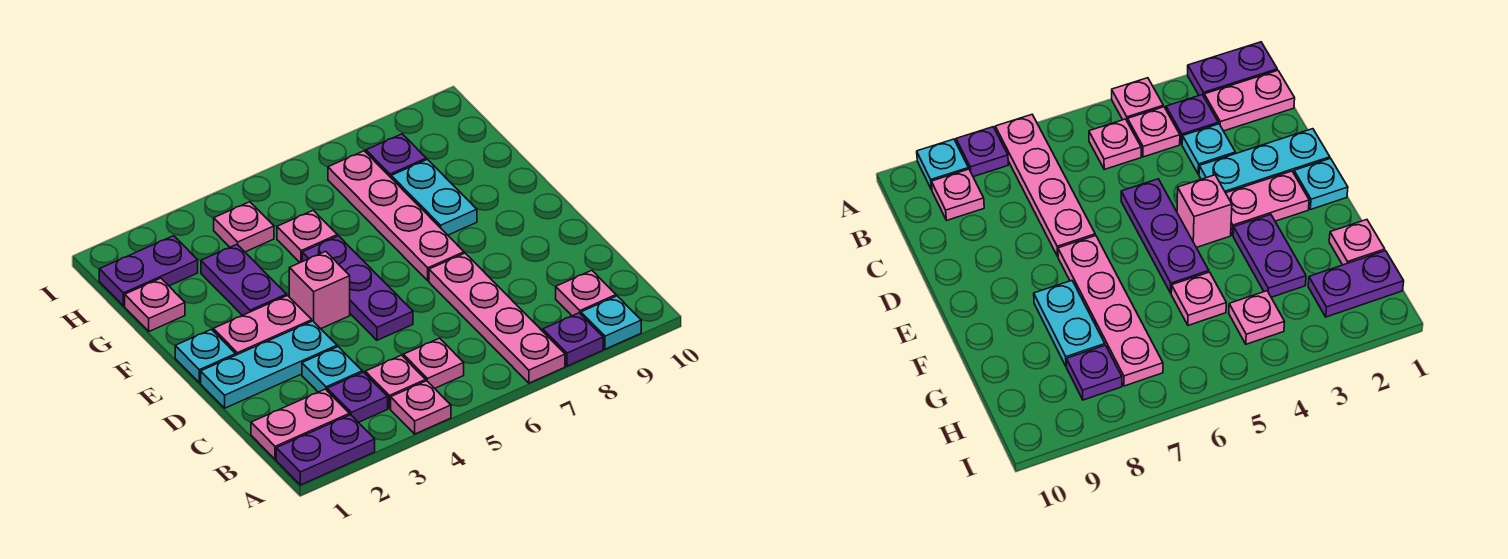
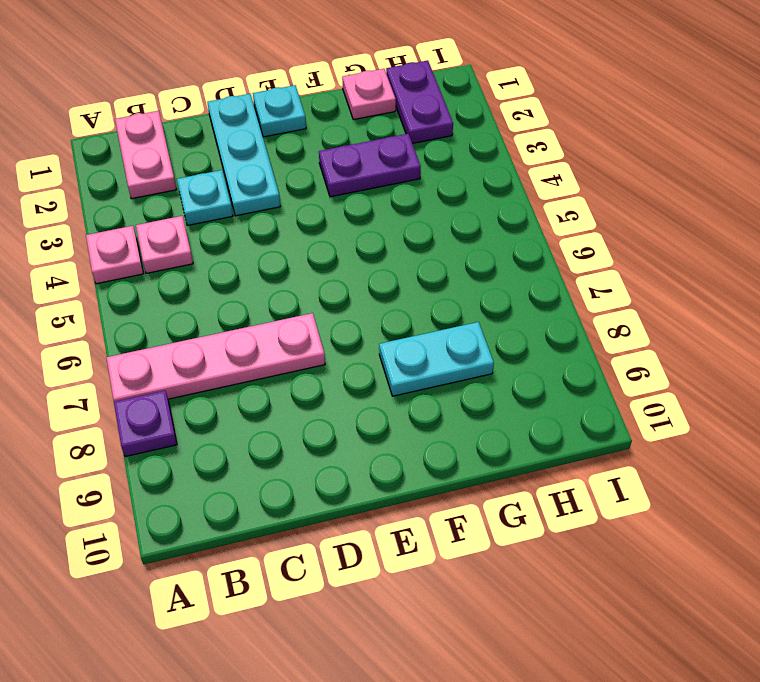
none -> purple plate A1:A2 level 1
none -> cyan plate A9 level 1
none -> purple plate B3 level 1

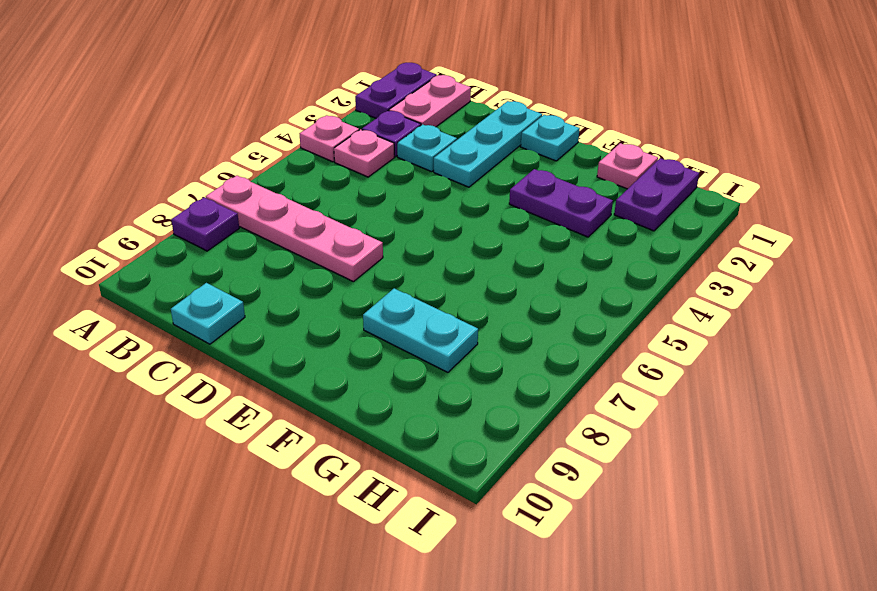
cyan plate C10 level 1 -> cyan plate A9 level 1
none -> pink plate B5 level 1
none -> pink plate B9 level 1
none -> purple plate D5:F5 level 1

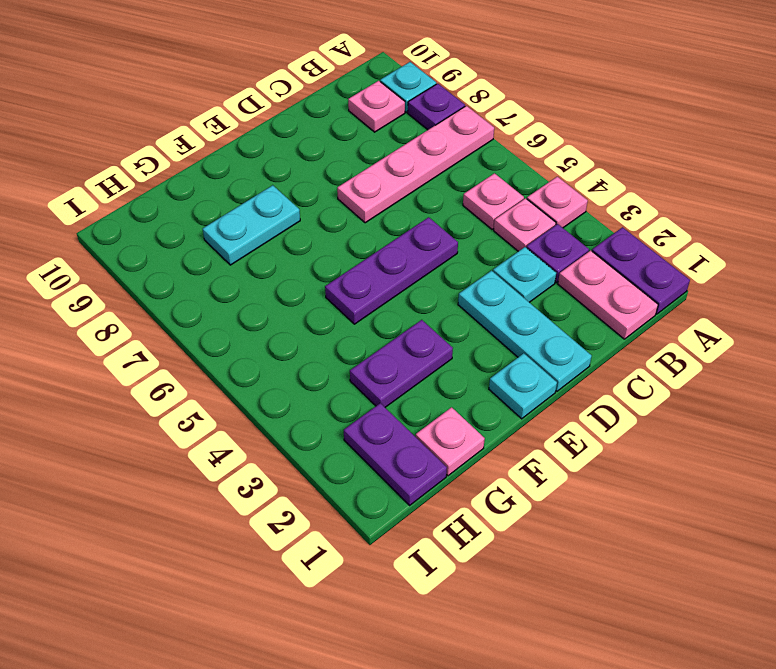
none -> pink plate E2:E3 level 1
none -> pink brick E4 level 1
none -> pink plate E7:H7 level 1

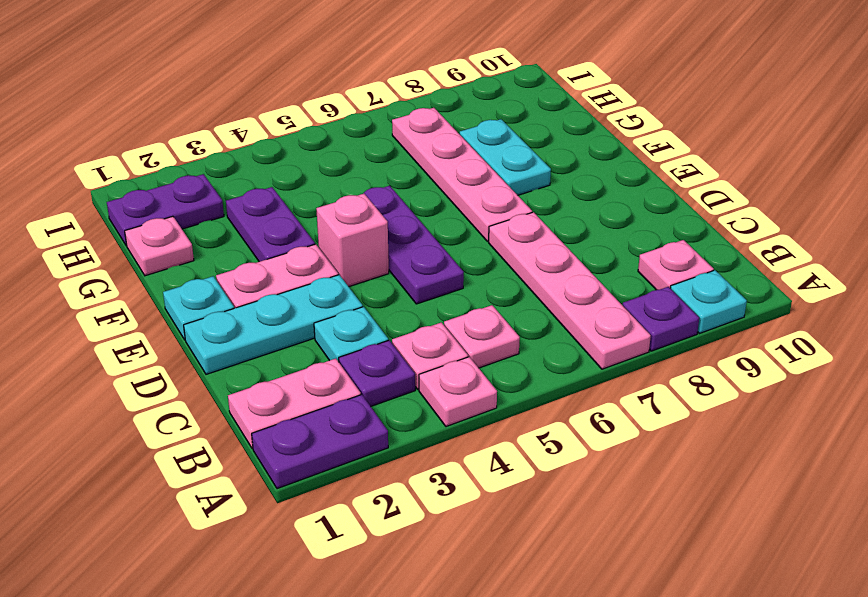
none -> pink plate G5 level 1
none -> pink plate H4 level 1
none -> purple plate H8 level 1

